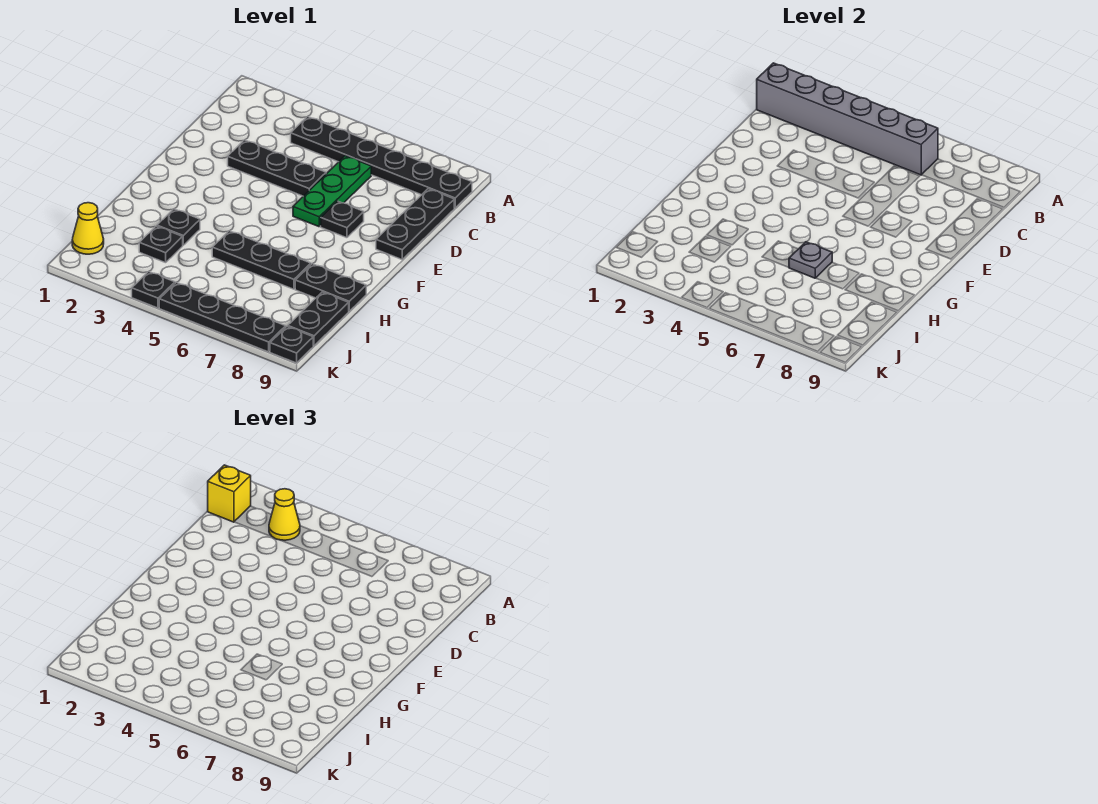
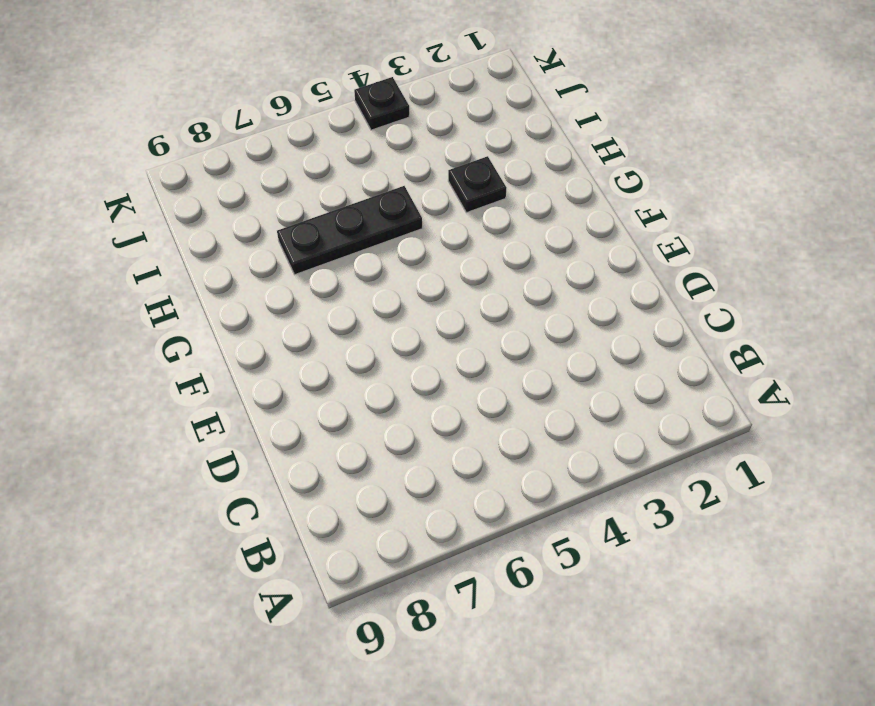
none -> black plate B4:B9 level 1
none -> green plate C6:E6 level 1
none -> black plate C9:E9 level 1

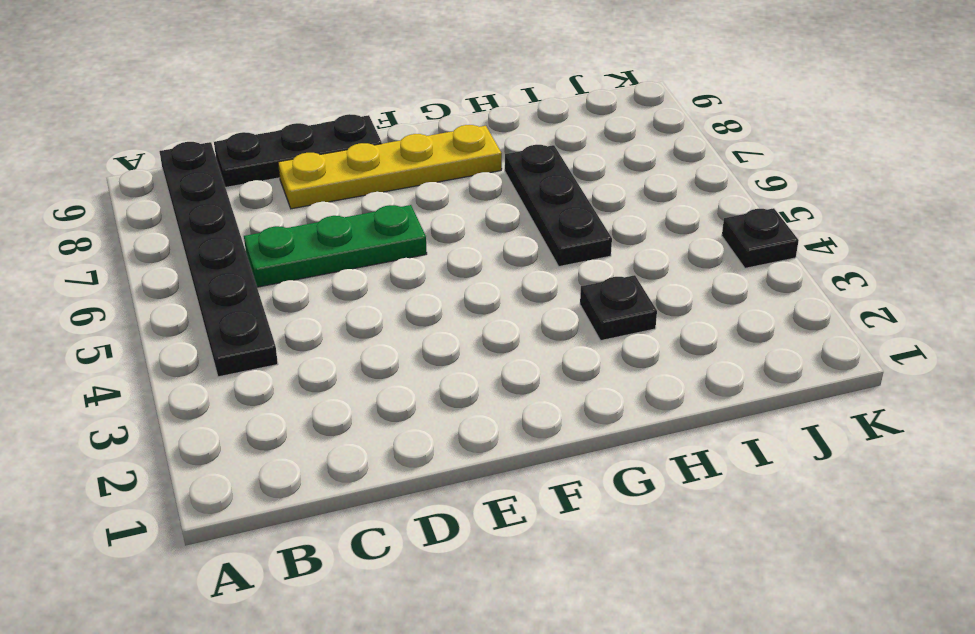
yellow plate D8:G8 level 1 -> none
none -> black plate D3:D5 level 1
none -> black plate E7 level 1
none -> black plate H8:H9 level 1

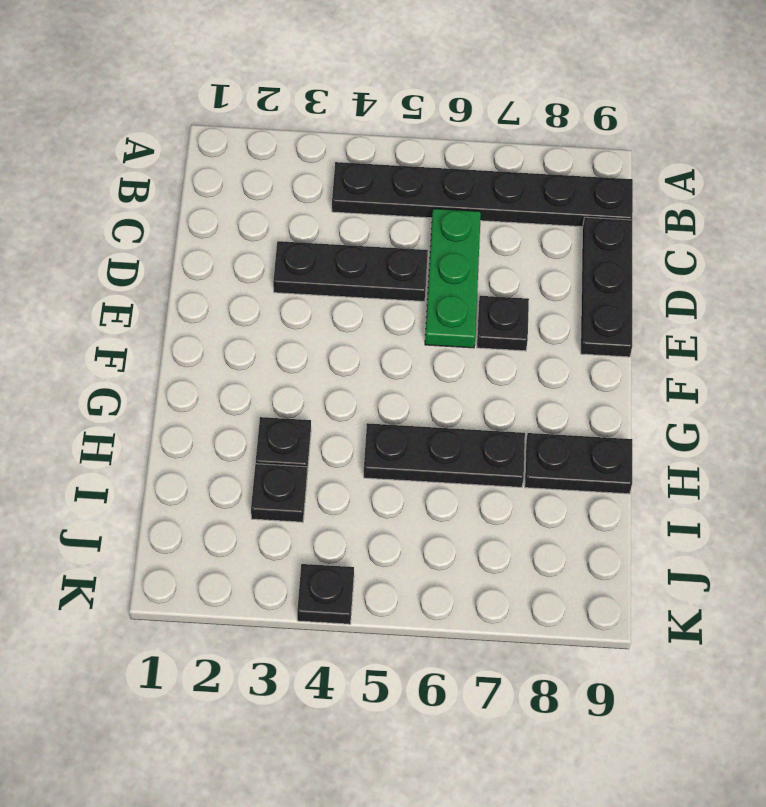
none -> black plate I9:J9 level 1
none -> yellow cone J1 level 1
none -> black plate K5:K8 level 1

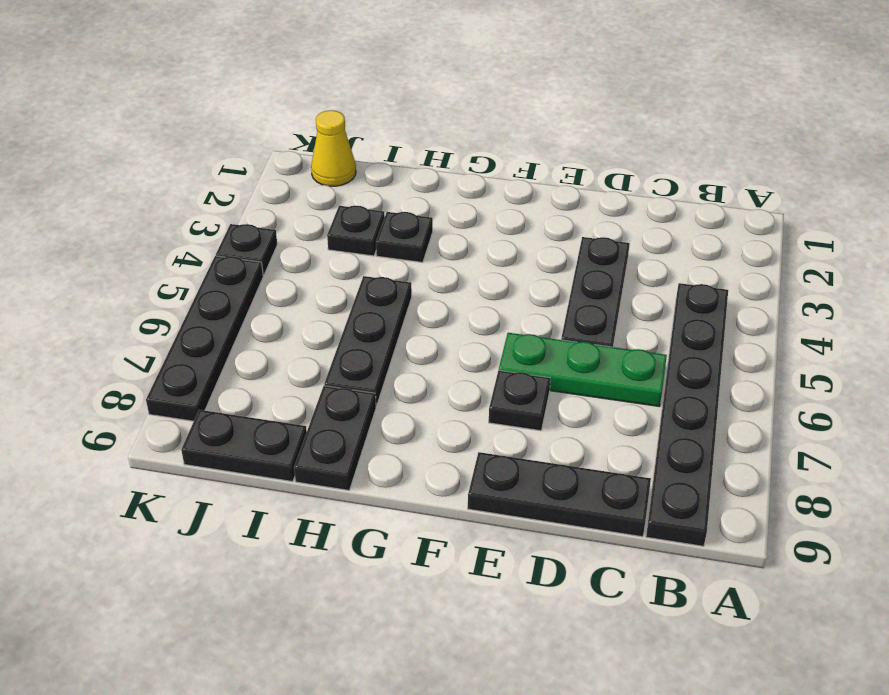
none -> black plate K9 level 1
none -> grey brick B1:B6 level 2
none -> grey plate H6 level 2

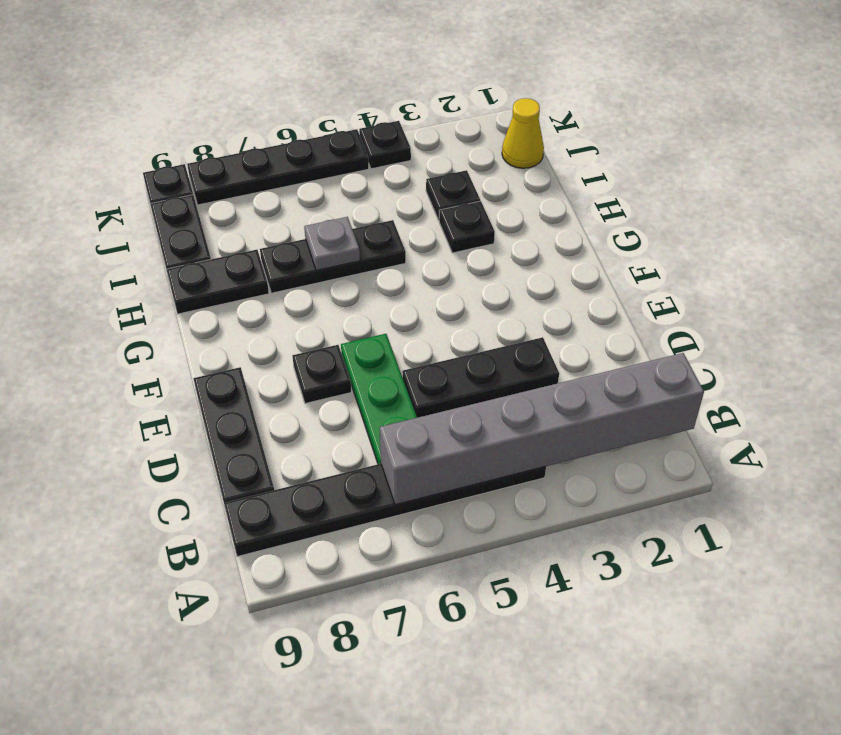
none -> yellow brick B1 level 3
none -> yellow cone B3 level 3

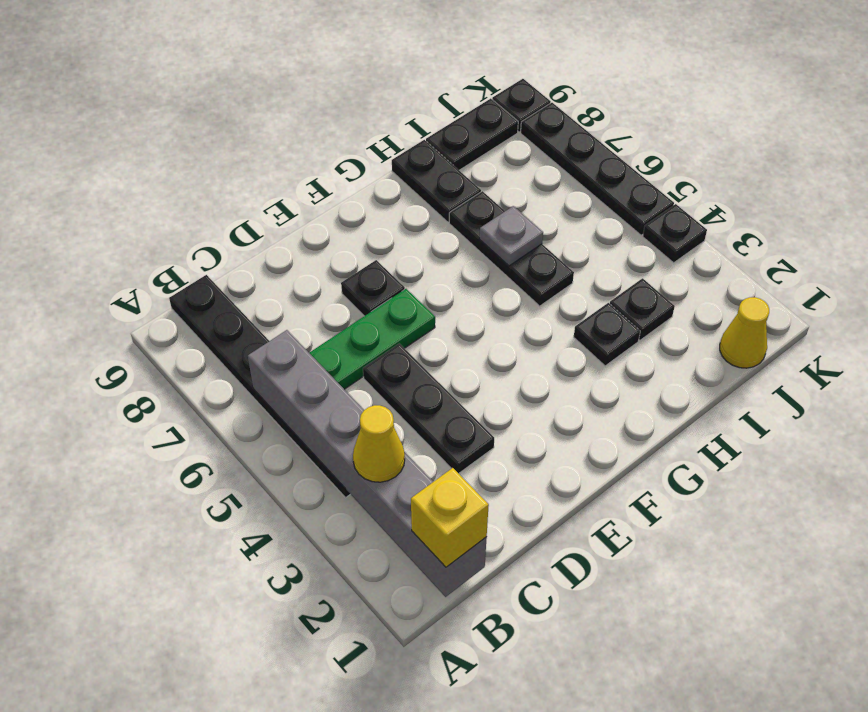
none -> black plate C9:E9 level 1

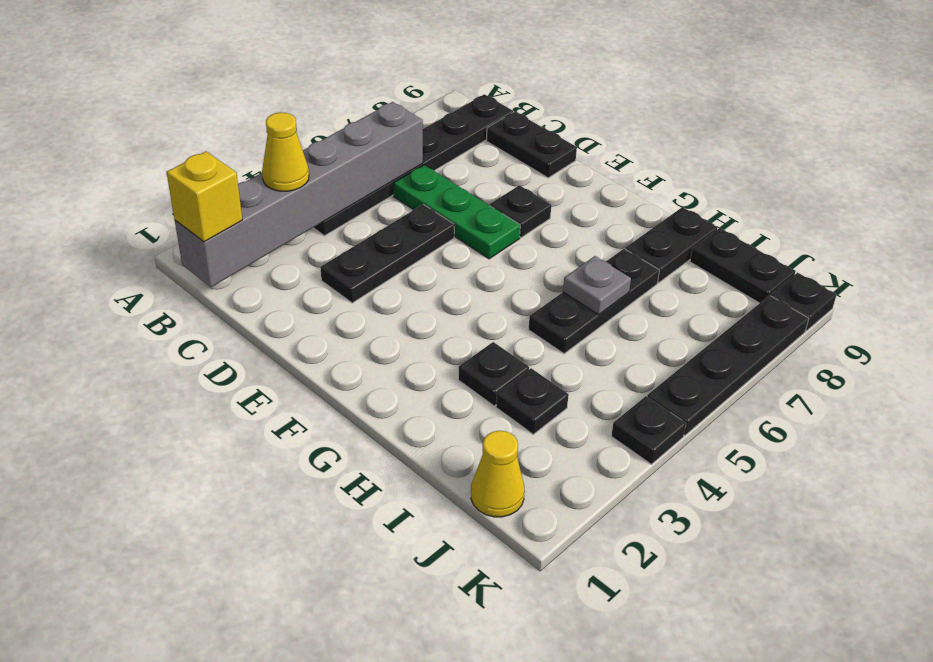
black plate C9:D9 level 1 -> black plate C9:E9 level 1

